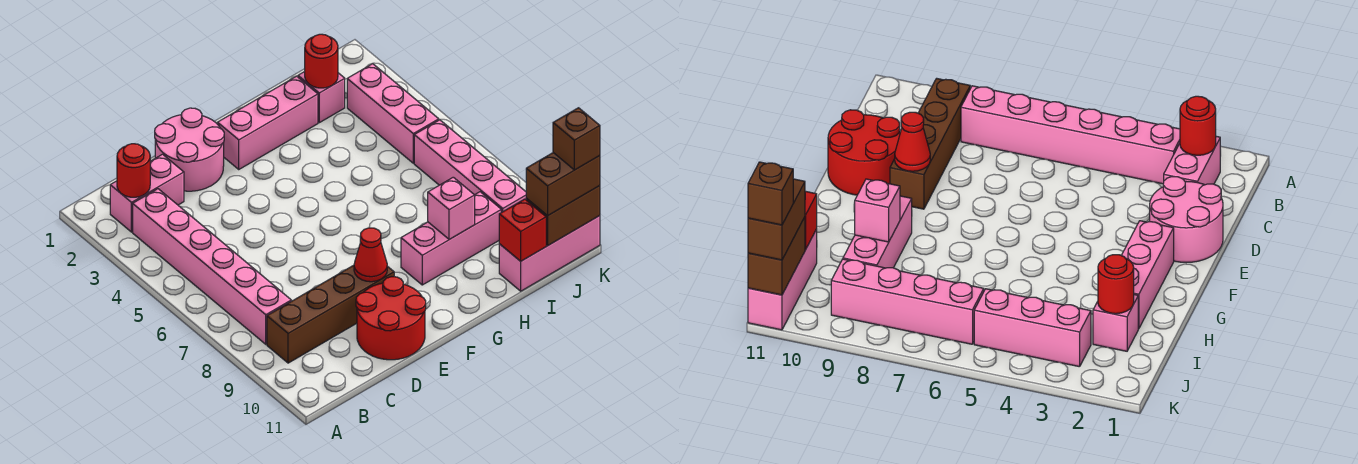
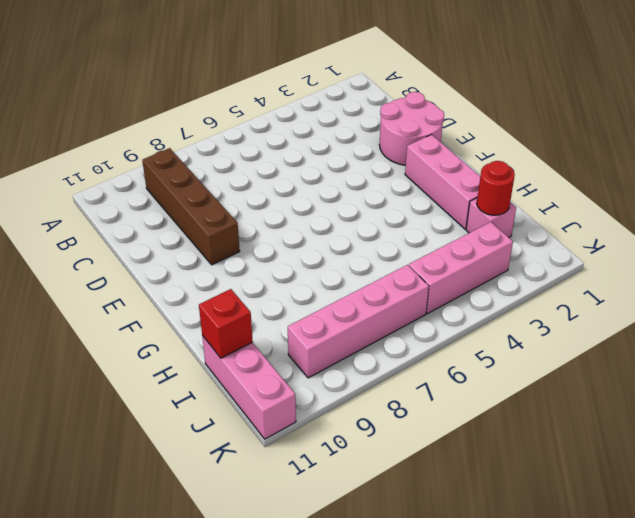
none -> pink brick B2:C2 level 1
none -> pink brick B3:B8 level 1
none -> red round brick D10:E11 level 1

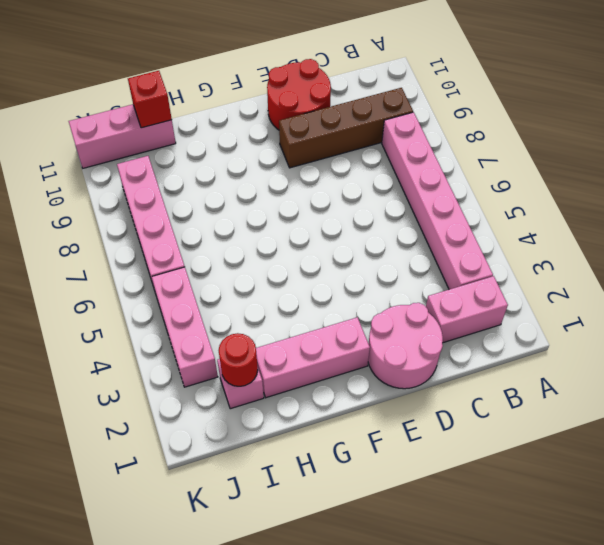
none -> pink brick G9:I9 level 1
none -> red round brick B2 level 2
none -> red cone E9 level 2

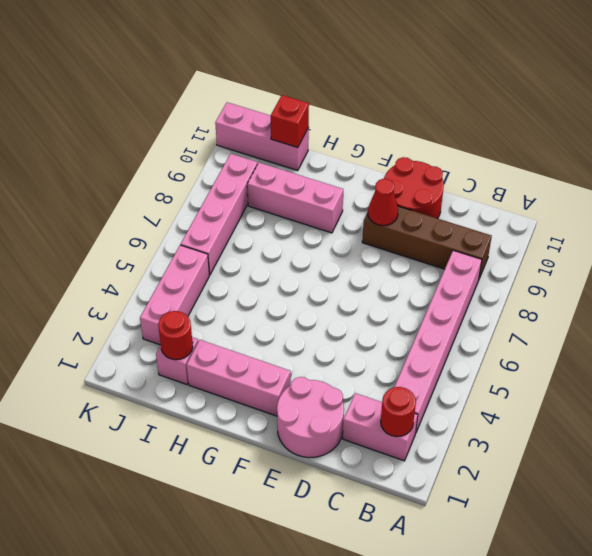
none -> pink brick H9 level 2
none -> brown brick J11:K11 level 2
none -> brown brick J11:K11 level 3

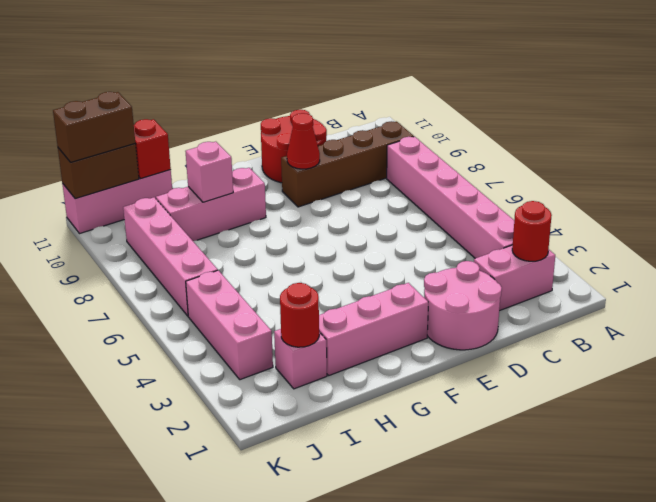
none -> brown brick K11 level 4

